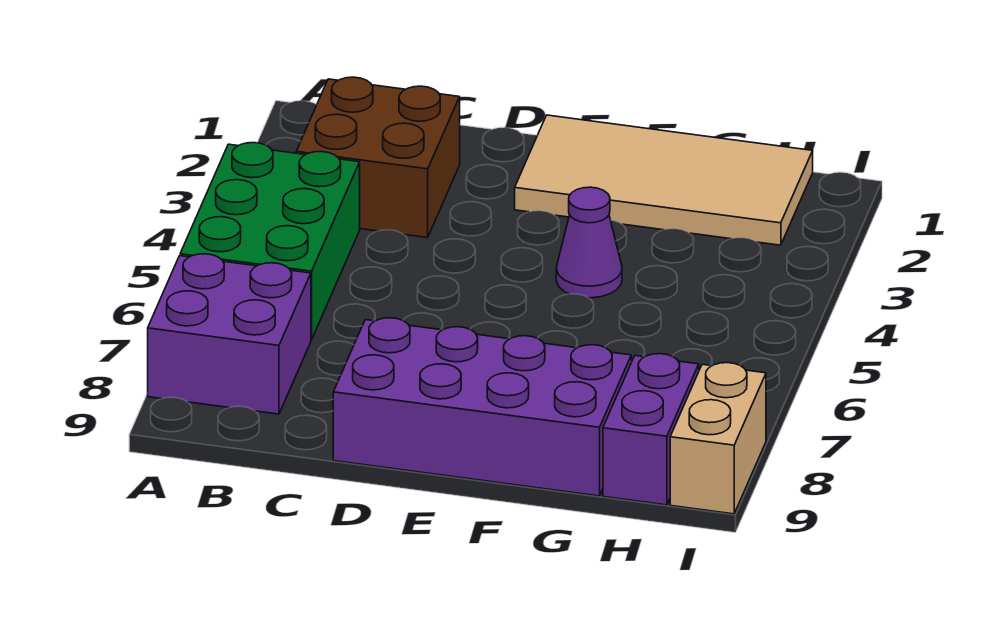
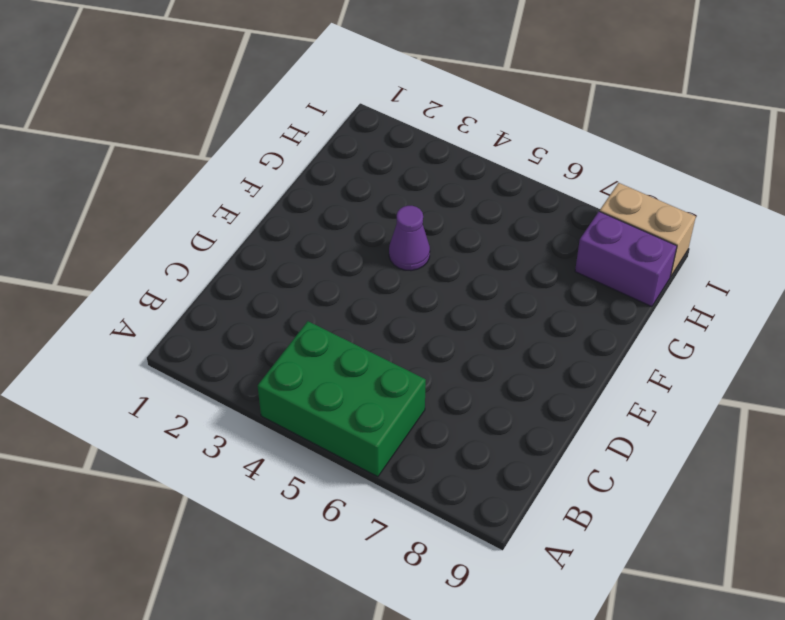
none -> purple brick A7:B8 level 1
none -> brown brick B2:C3 level 1

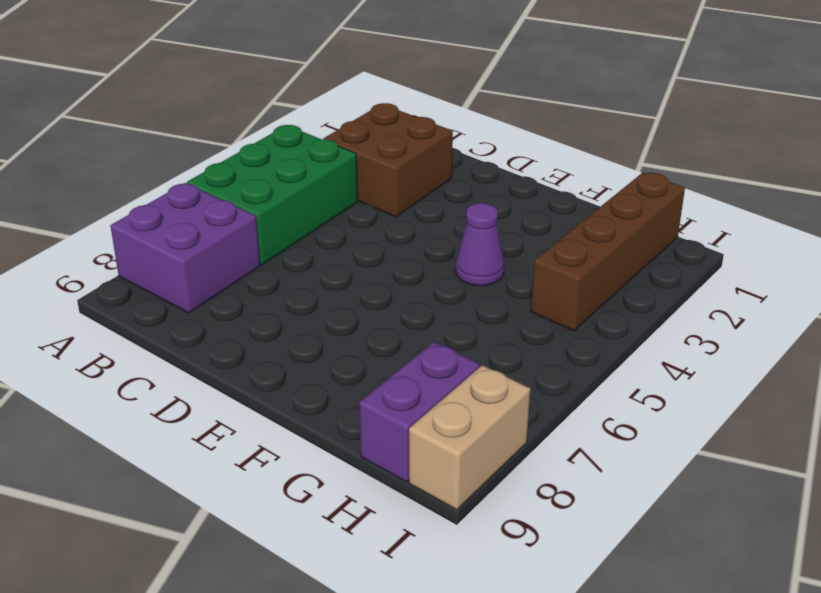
brown brick H1:H4 level 1 -> tan tile E1:H2 level 1
none -> purple brick D8:G9 level 1

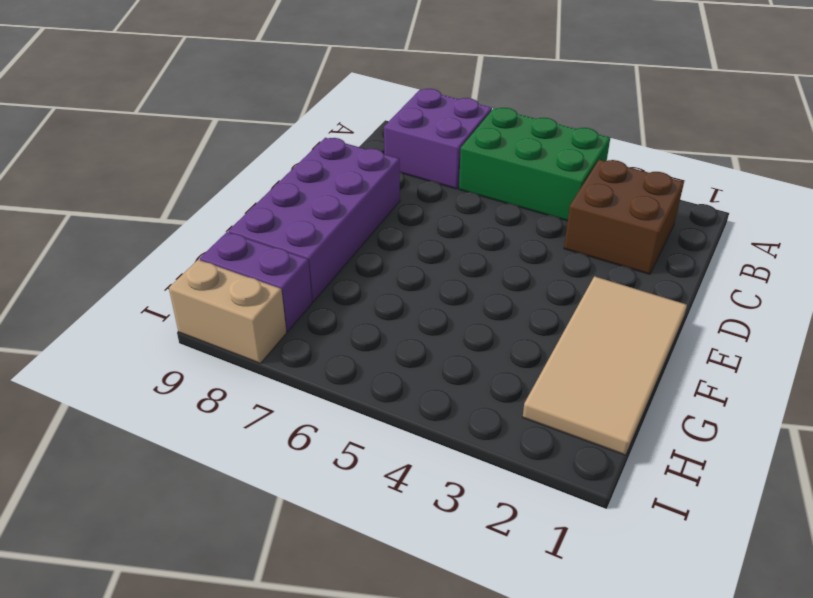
none -> purple cone F4 level 1

